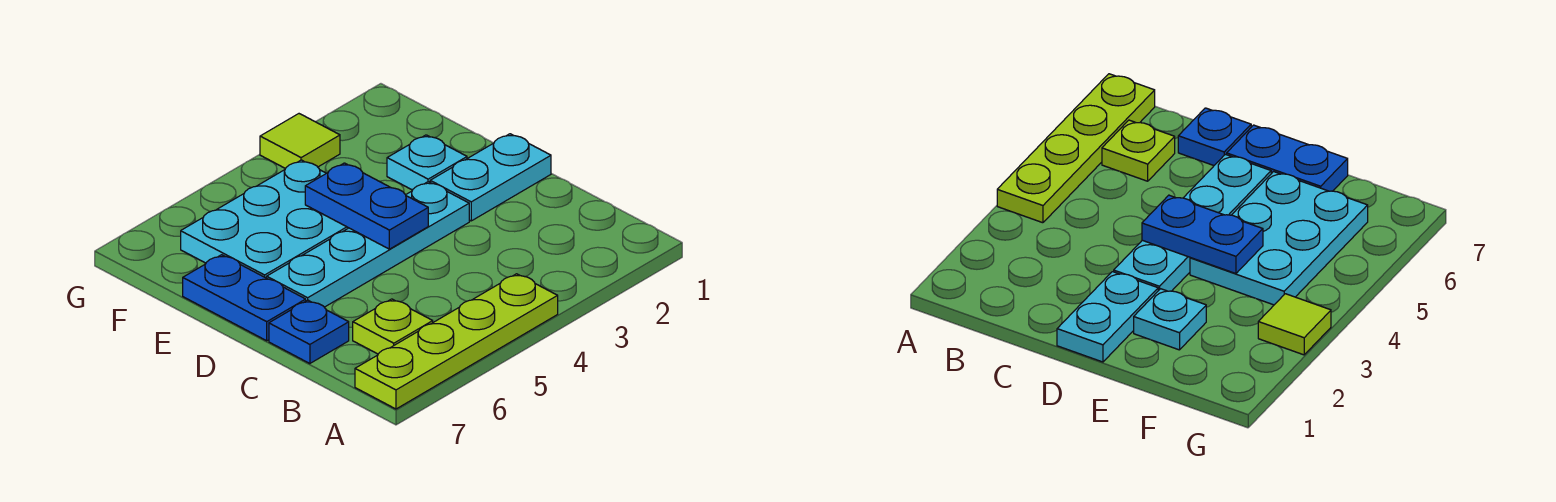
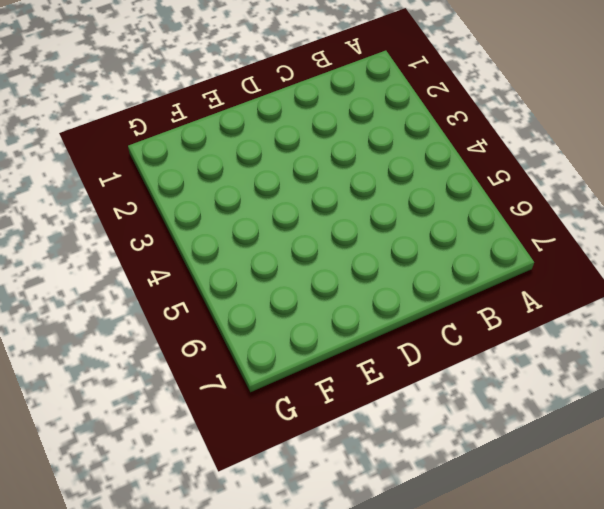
none -> lime plate A4:A7 level 1
none -> lime plate B6 level 1

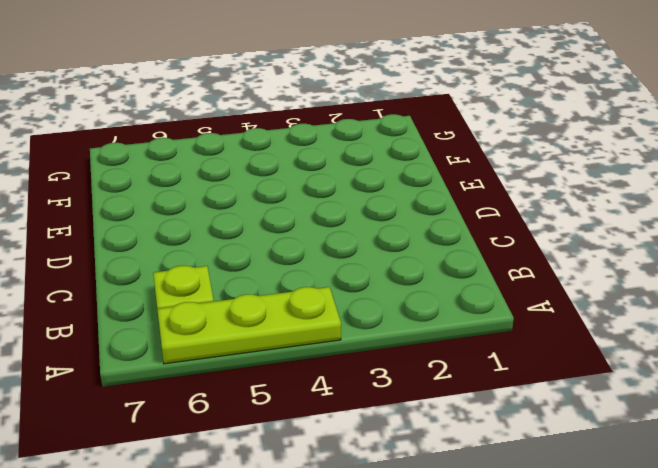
lime plate A4:A6 level 1 -> lime plate A4:A7 level 1
none -> blue plate C7 level 1
none -> cyan plate D1:D2 level 1

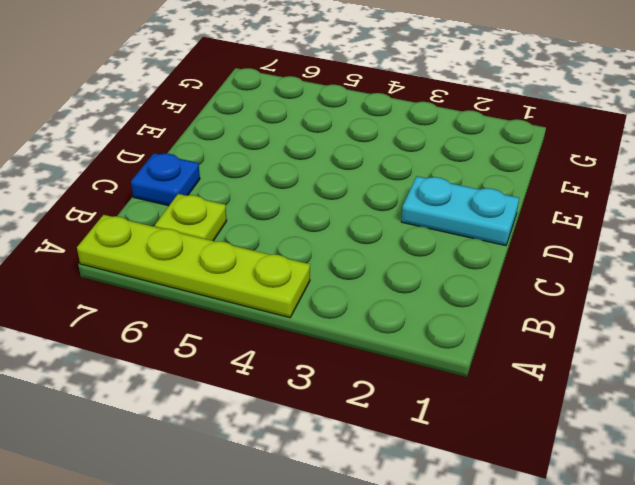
none -> cyan plate D3:D6 level 1
none -> blue plate D7:E7 level 1

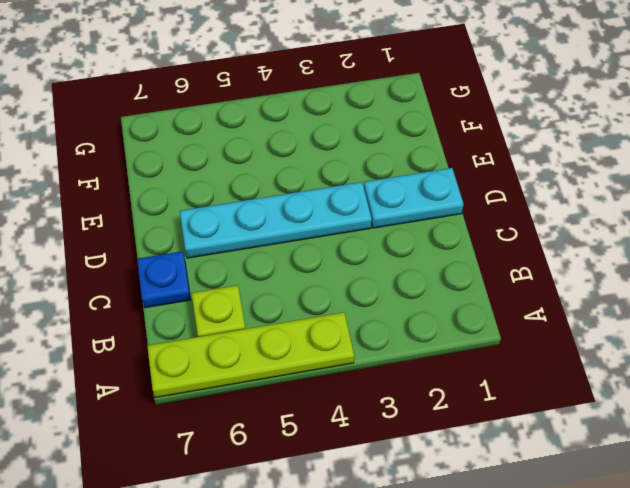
none -> blue plate D7:E7 level 1
none -> cyan plate E2 level 1

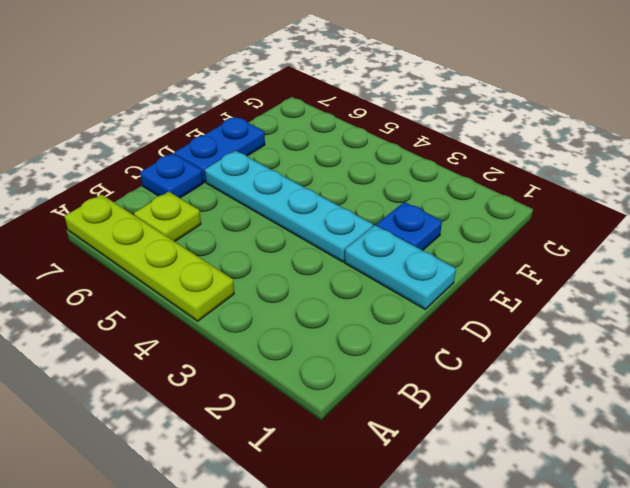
blue plate E2 level 1 -> cyan plate E2 level 1
none -> cyan plate E4:F6 level 1
none -> lime tile G3 level 1

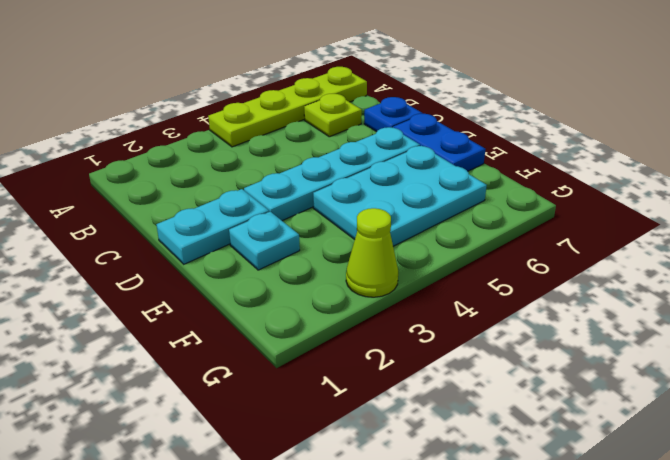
lime cone G3 level 1 -> lime tile G3 level 1
none -> blue plate D4:E4 level 2

